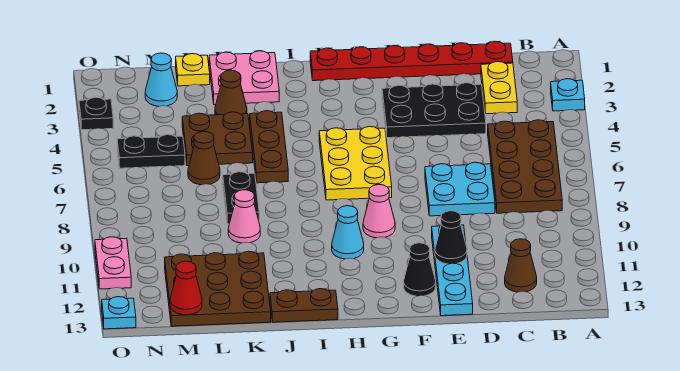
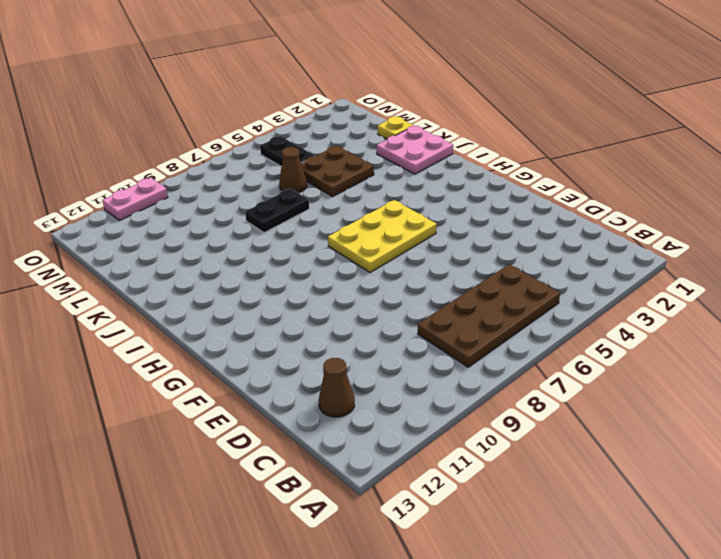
none -> cyan plate A3 level 1
none -> red plate C1:H1 level 1
none -> yellow plate C2:C3 level 1

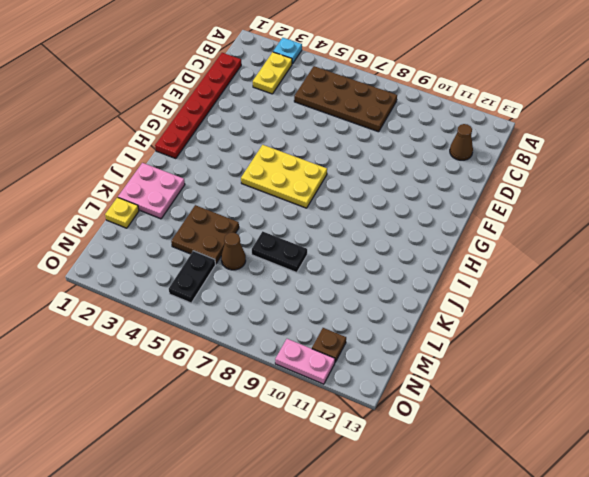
yellow plate B3:C3 level 1 -> yellow plate C2:C3 level 1
brown plate N11 level 1 -> none
none -> black plate D3:F4 level 1
none -> cyan plate D7:E8 level 1
none -> cyan plate E10:E13 level 1

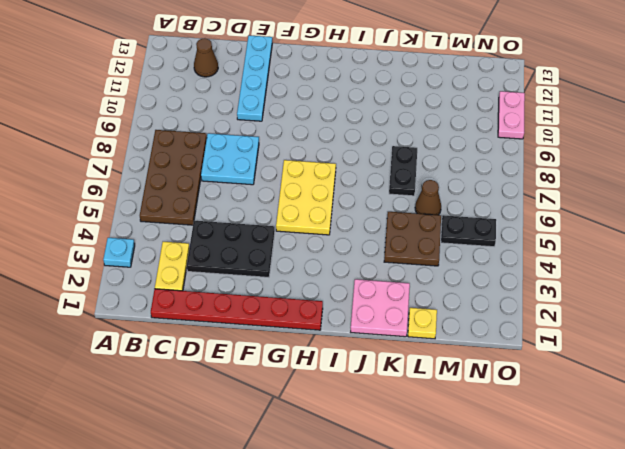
none -> black cone F12 level 1
none -> pink cone G9 level 1
none -> cyan cone H10 level 1

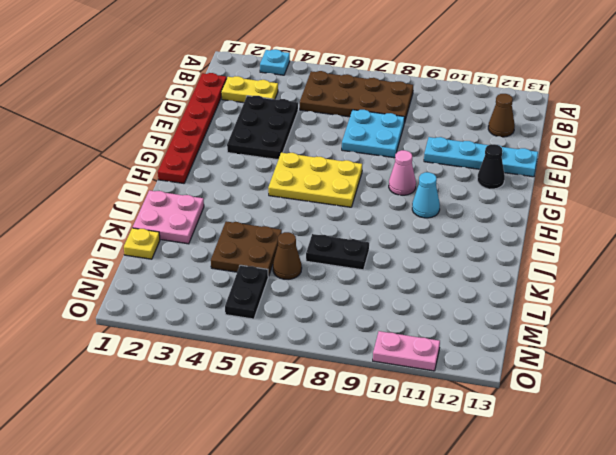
none -> brown plate I13:J13 level 1
none -> brown plate J4:J6 level 1
none -> brown cone K3 level 1

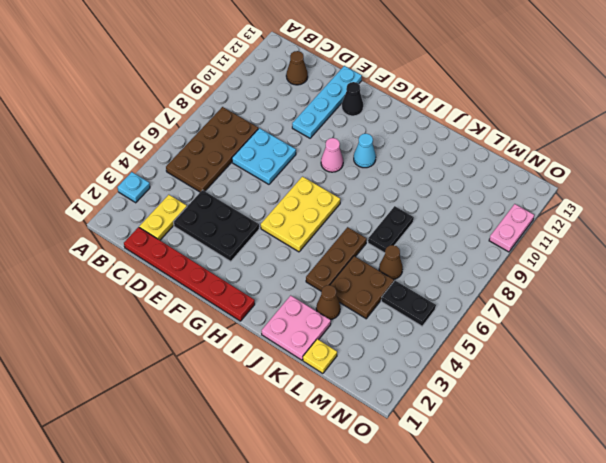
none -> brown plate I13:J13 level 1
none -> pink cone K9 level 1
none -> brown plate K11:M13 level 1

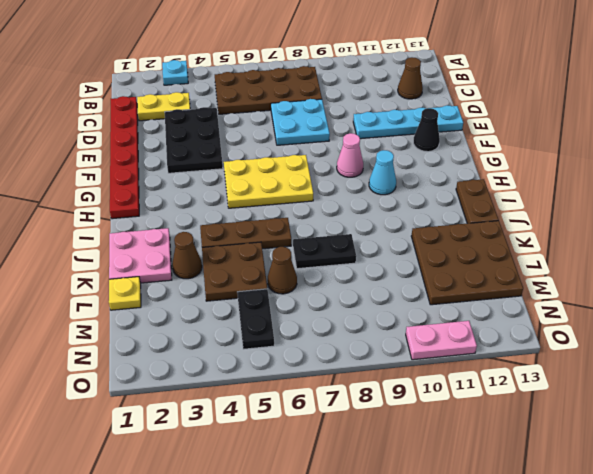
none -> pink cone K9 level 1
none -> cyan cone M2 level 1
none -> black plate O3 level 1

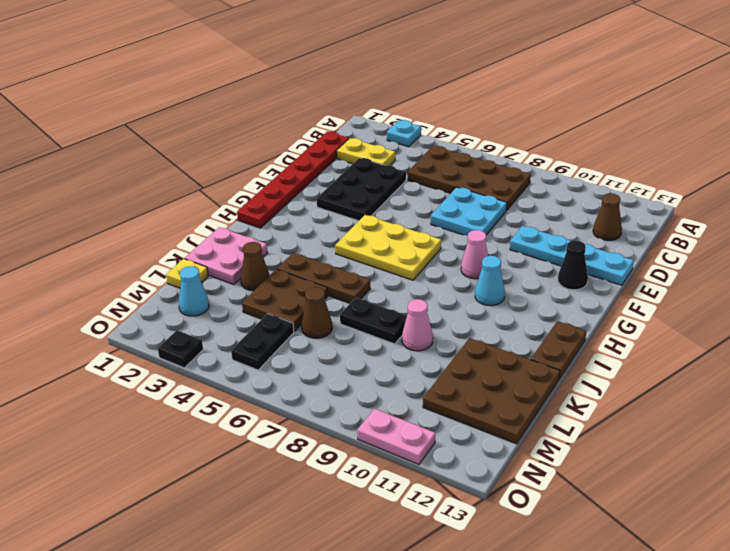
none -> cyan plate O13 level 1
none -> black cone E11 level 2
none -> red cone M13 level 2

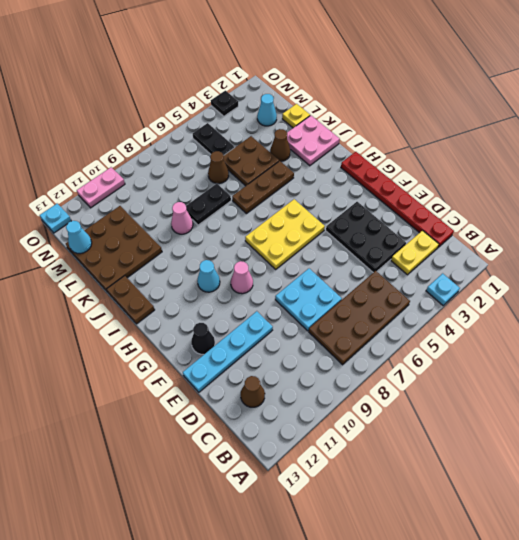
cyan cone M13 level 2 -> red cone M13 level 2
none -> black cone E11 level 2

